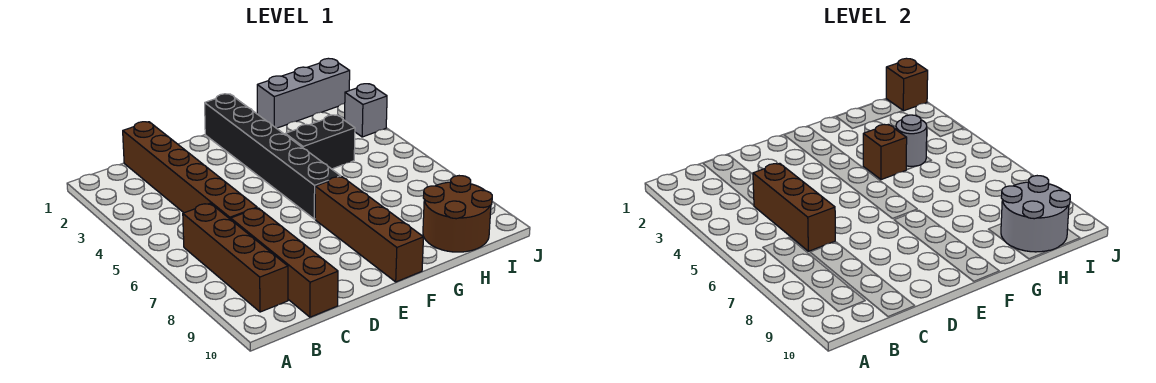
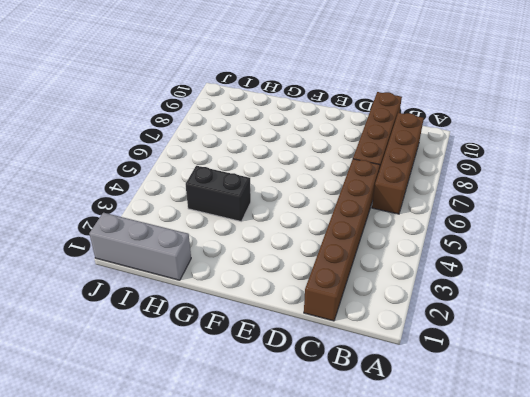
none -> black brick F1:F6 level 1
none -> brown brick F7:F10 level 1
none -> brown round brick H9:I10 level 1

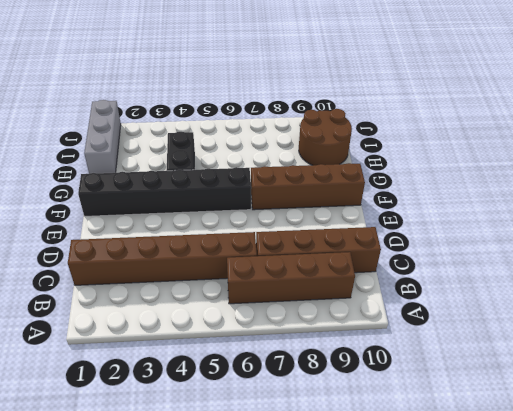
none -> grey brick J3 level 1
none -> brown brick C4:C6 level 2
none -> brown brick G4 level 2

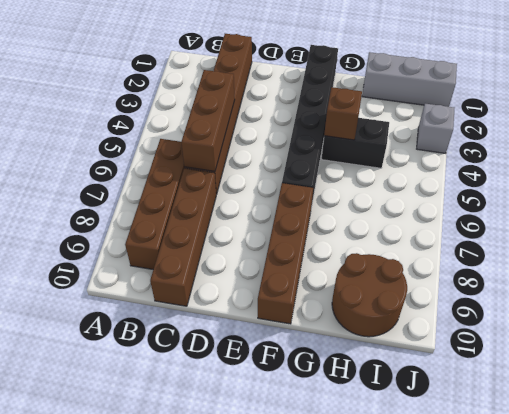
none -> grey round brick H4 level 2
none -> grey round brick H9:I10 level 2
none -> brown brick J1 level 2

